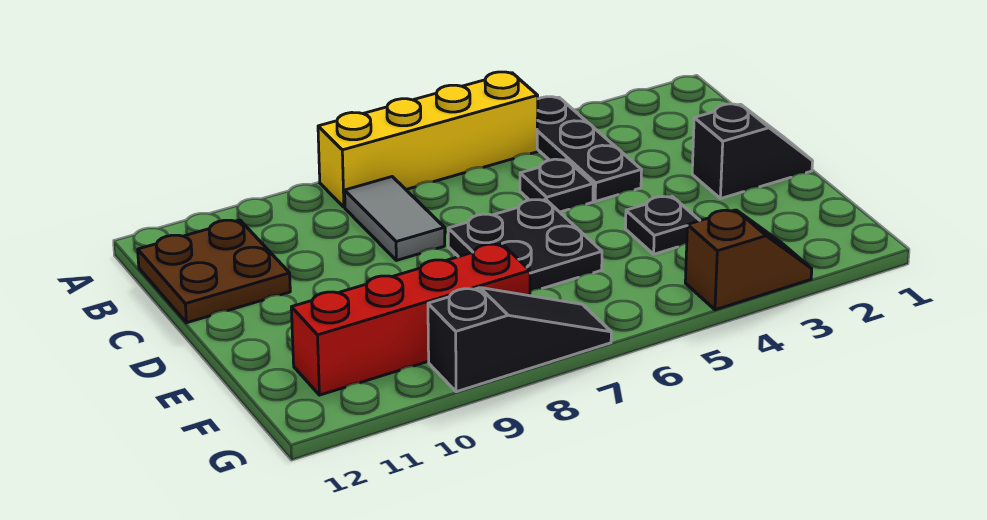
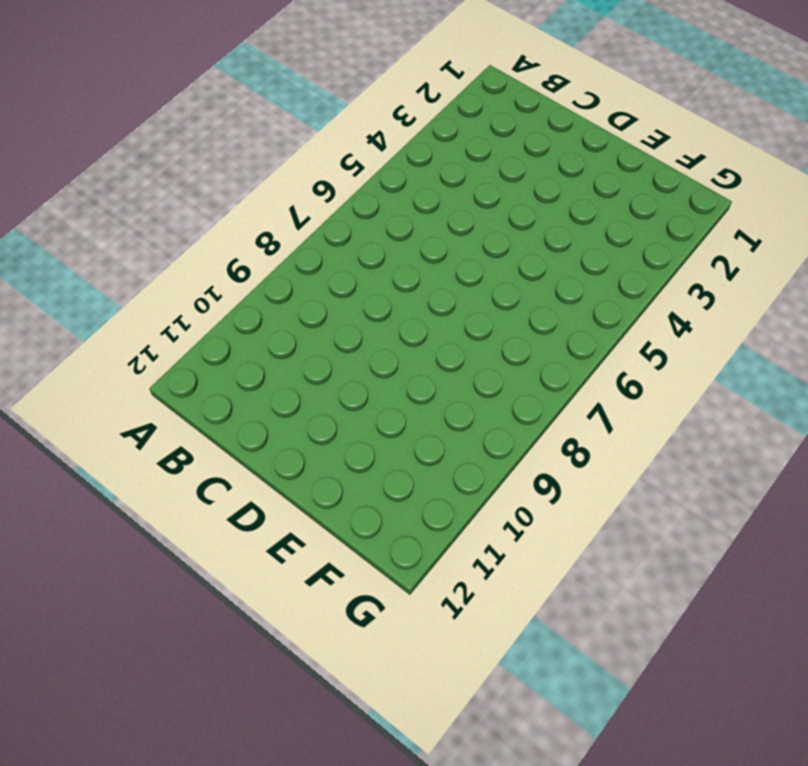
none -> black plate A4:C4 level 1
none -> yellow brick A5:A8 level 1

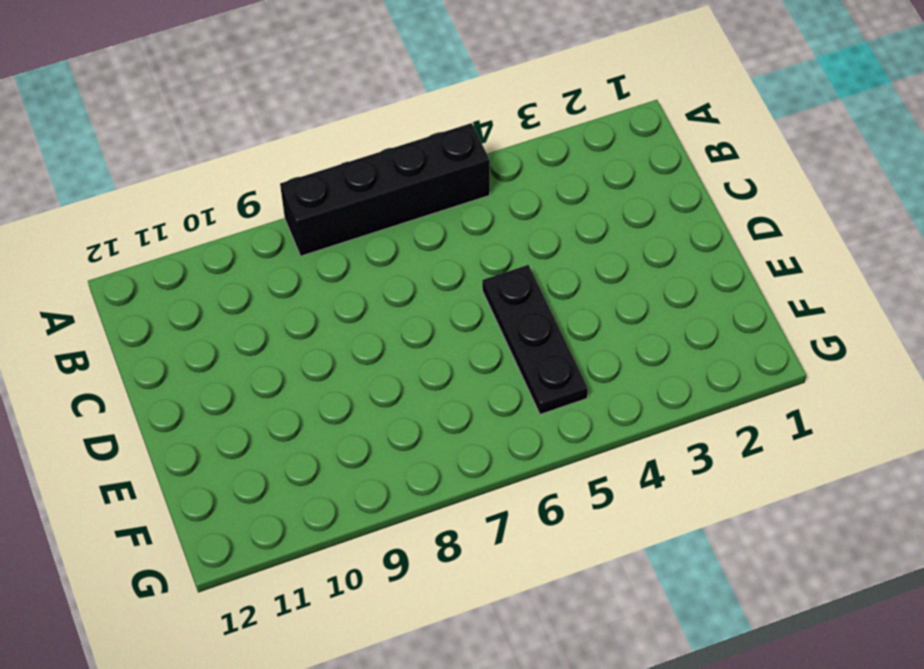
black brick A5:A8 level 1 -> yellow brick A5:A8 level 1
black plate D5:F5 level 1 -> black plate A4:C4 level 1
none -> grey tile B8:C8 level 1
none -> brown plate B11:C12 level 1

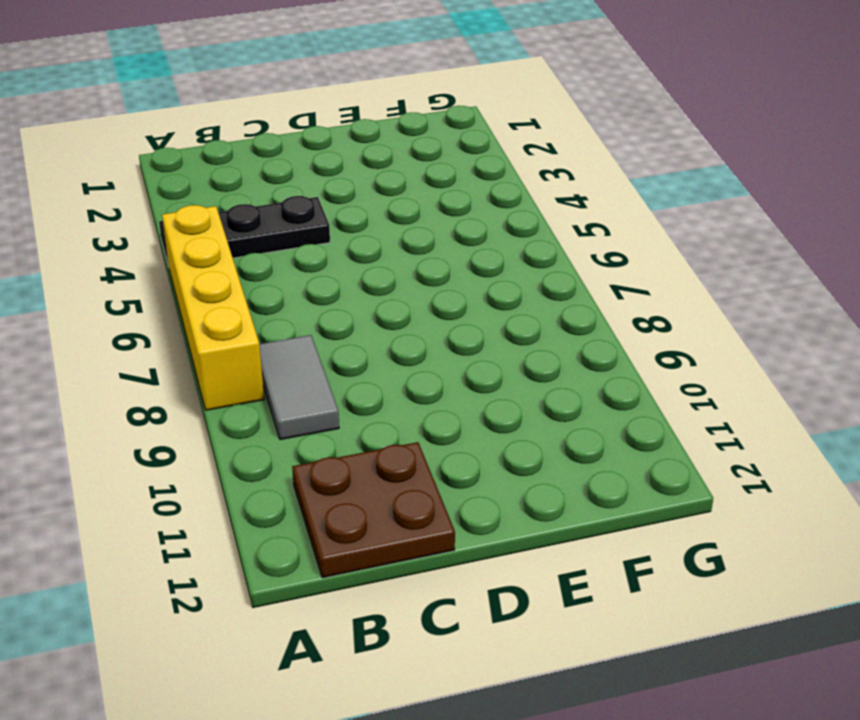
grey tile B8:B9 level 1 -> grey tile B8:C8 level 1
none -> black plate C5 level 1
none -> black slope D1:D2 level 1 top 2

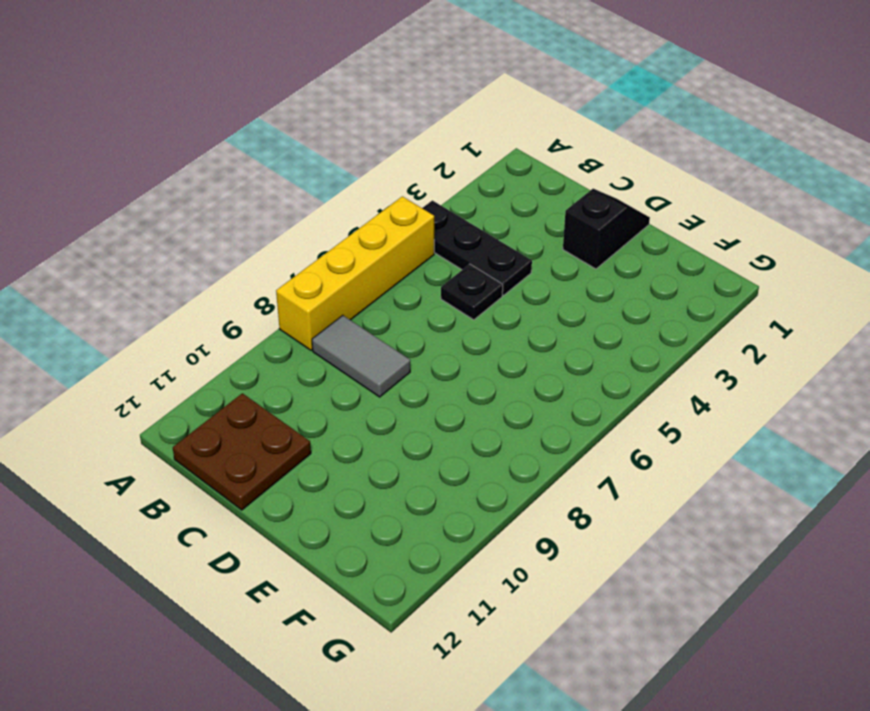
none -> black plate D6:E7 level 1
none -> black plate E4 level 1

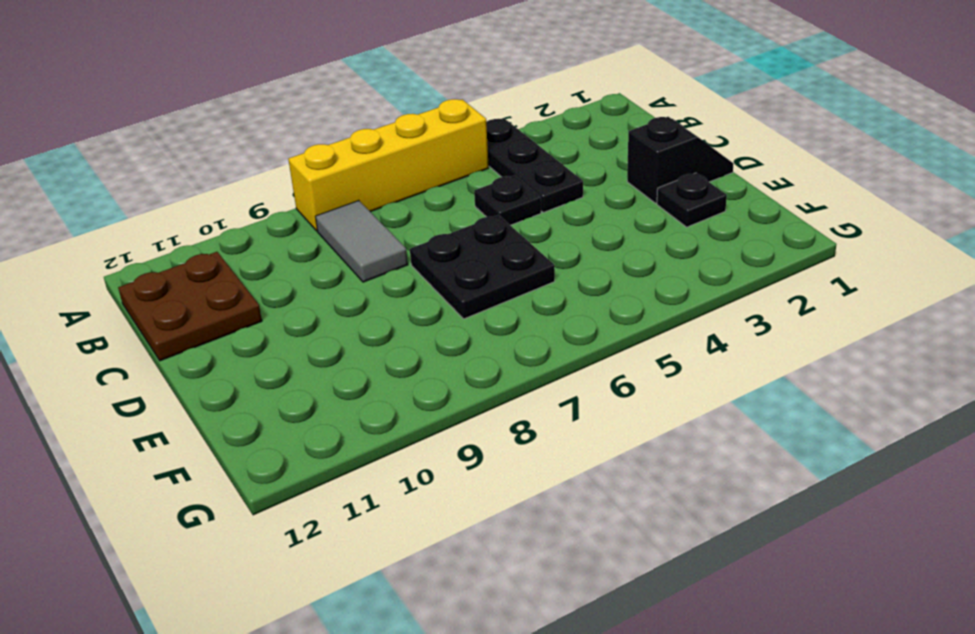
black plate E2 level 1 -> black plate E4 level 1
none -> red brick F8:F11 level 1
none -> brown slope G3:G4 level 1 top 4

